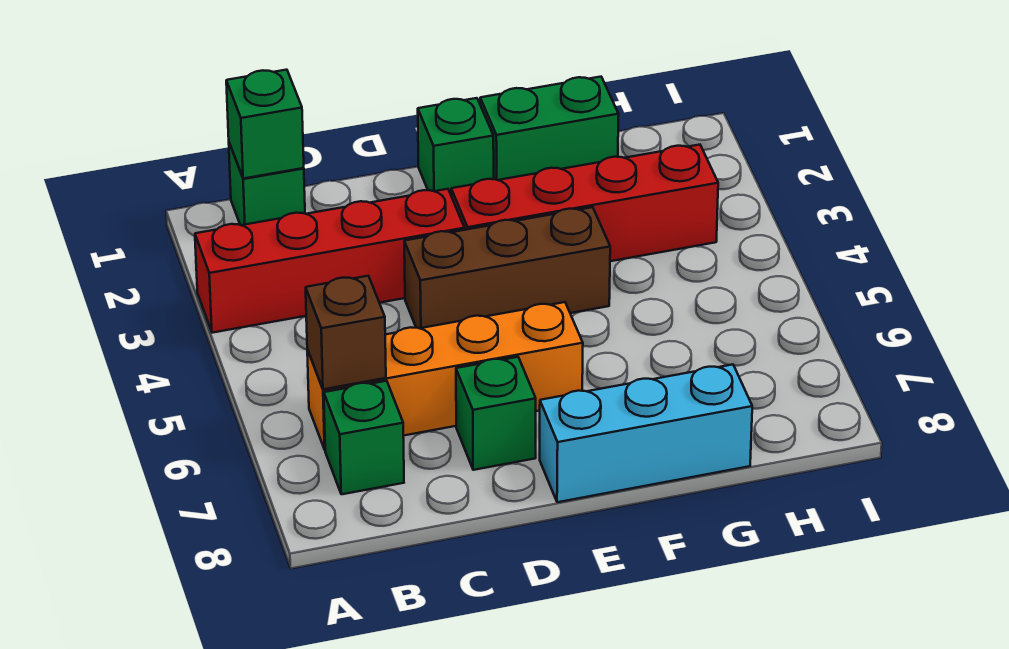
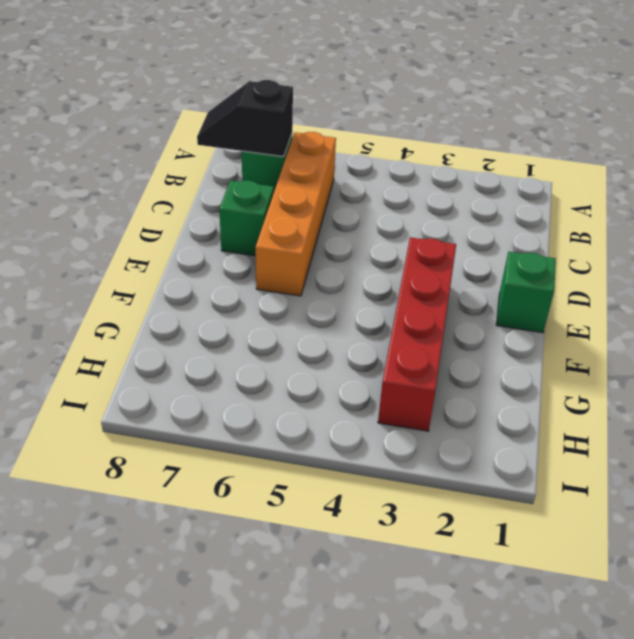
black slope B7:B8 level 2 top 7 -> none
none -> red brick A3:D3 level 1
none -> green brick B1 level 1
none -> brown brick D4:F4 level 1

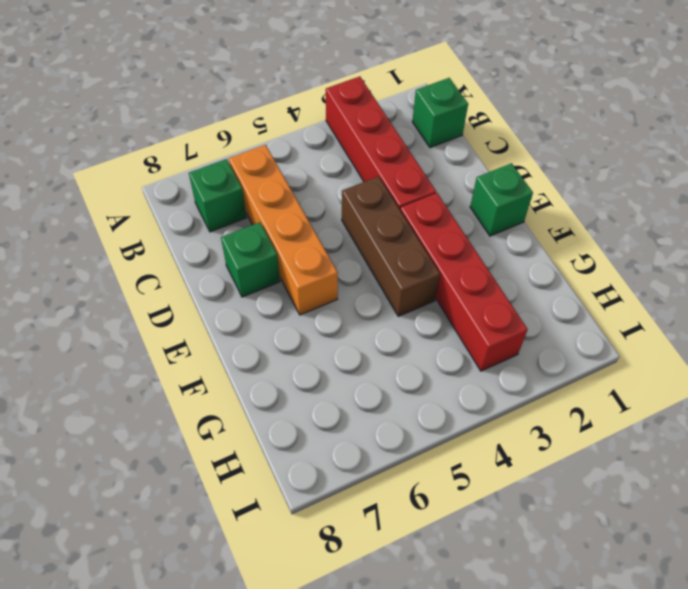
none -> cyan brick E8:G8 level 1
none -> green brick F1:G1 level 1
none -> green brick B1 level 2

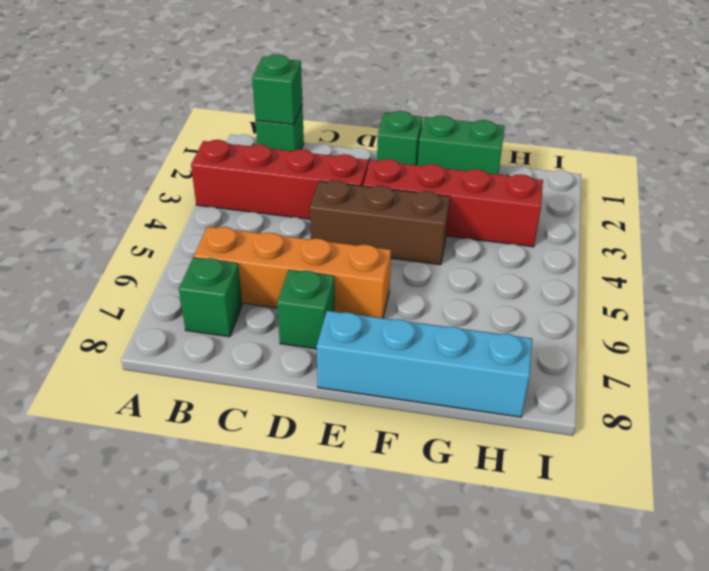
cyan brick E8:H8 level 1 -> cyan brick E8:G8 level 1
none -> brown brick B6 level 2

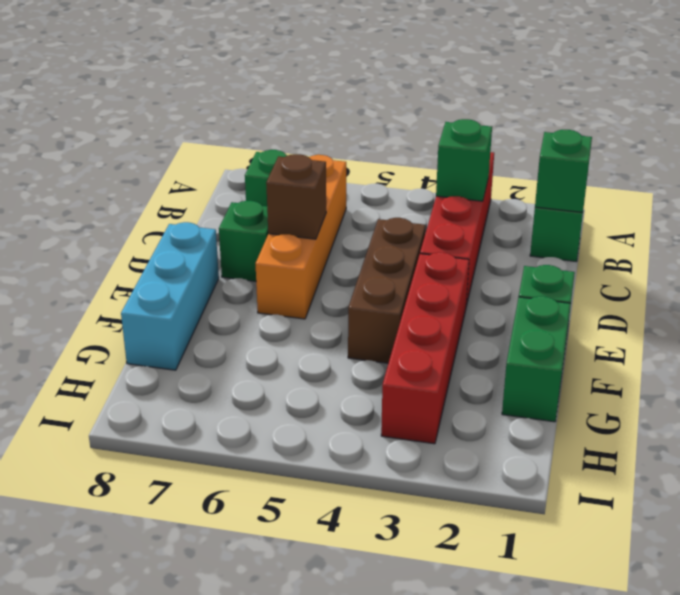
green brick B3 level 2 -> none
brown brick D6 level 2 -> brown brick B6 level 2

